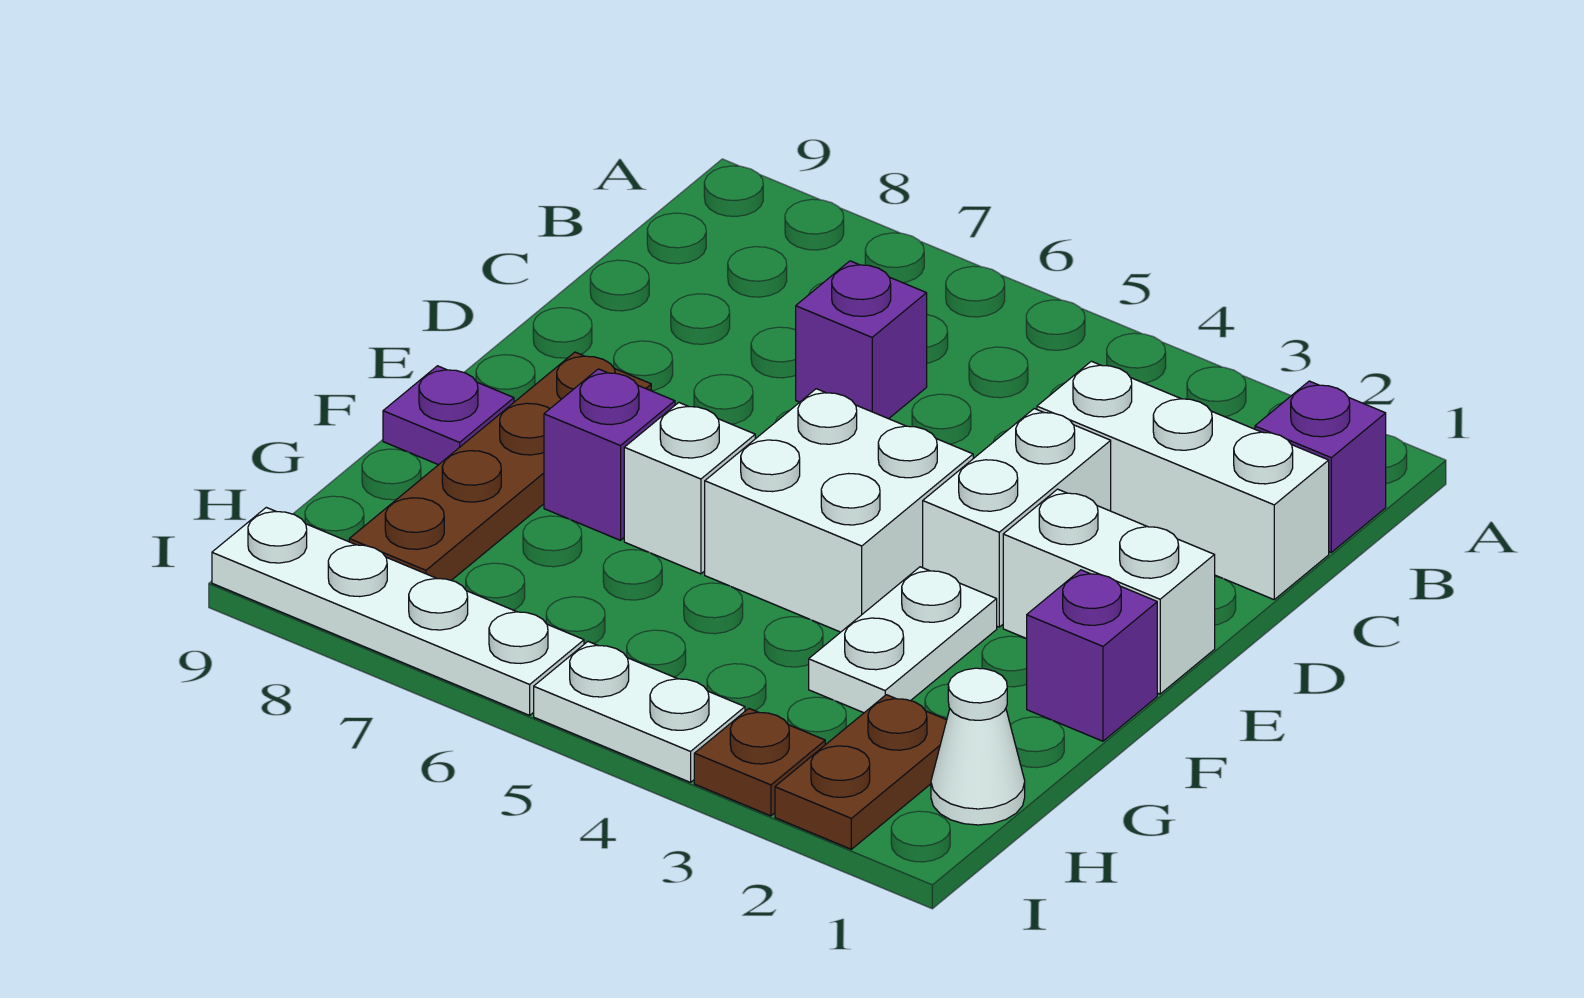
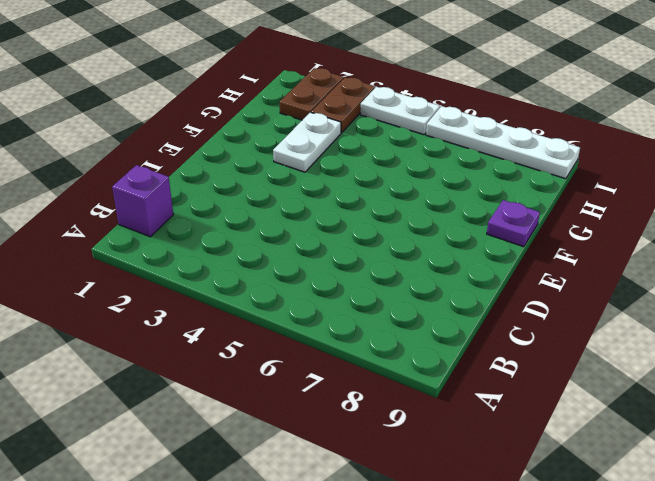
brown plate H3:I3 level 1 -> brown plate I3 level 1
none -> white brick C1:C3 level 1
none -> purple brick C6 level 1
none -> white brick D3:E3 level 1

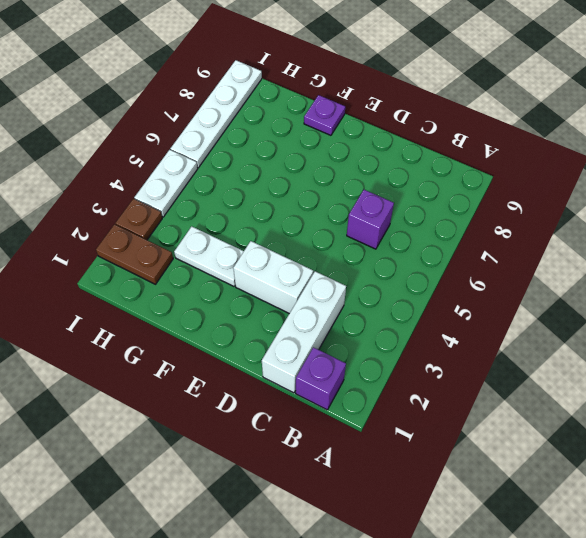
none -> white brick E1:E2 level 1
none -> white brick E4:F5 level 1
none -> brown plate E8:H8 level 1

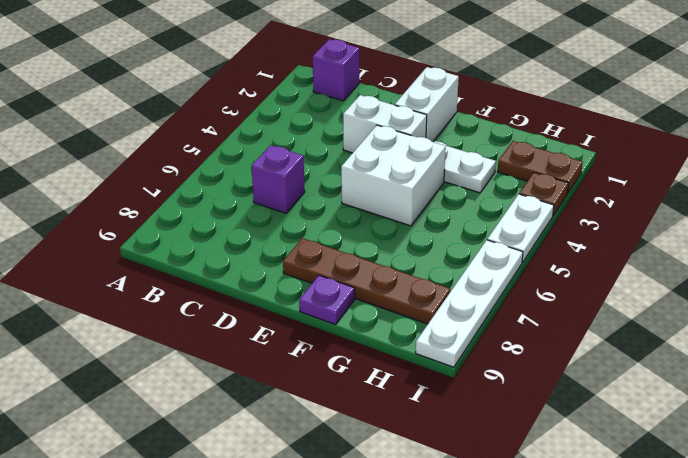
none -> white brick C1:C3 level 1
none -> purple brick F1 level 1
none -> white brick F6 level 1

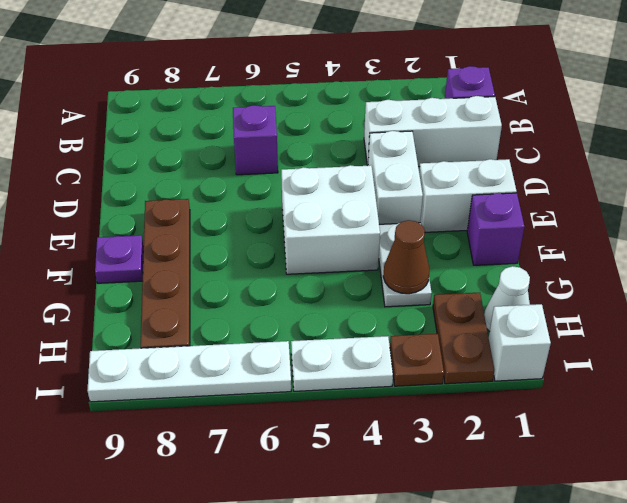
brown cone G3 level 2 -> none
white brick I1 level 1 -> white brick F6 level 1
none -> purple brick F7 level 1

